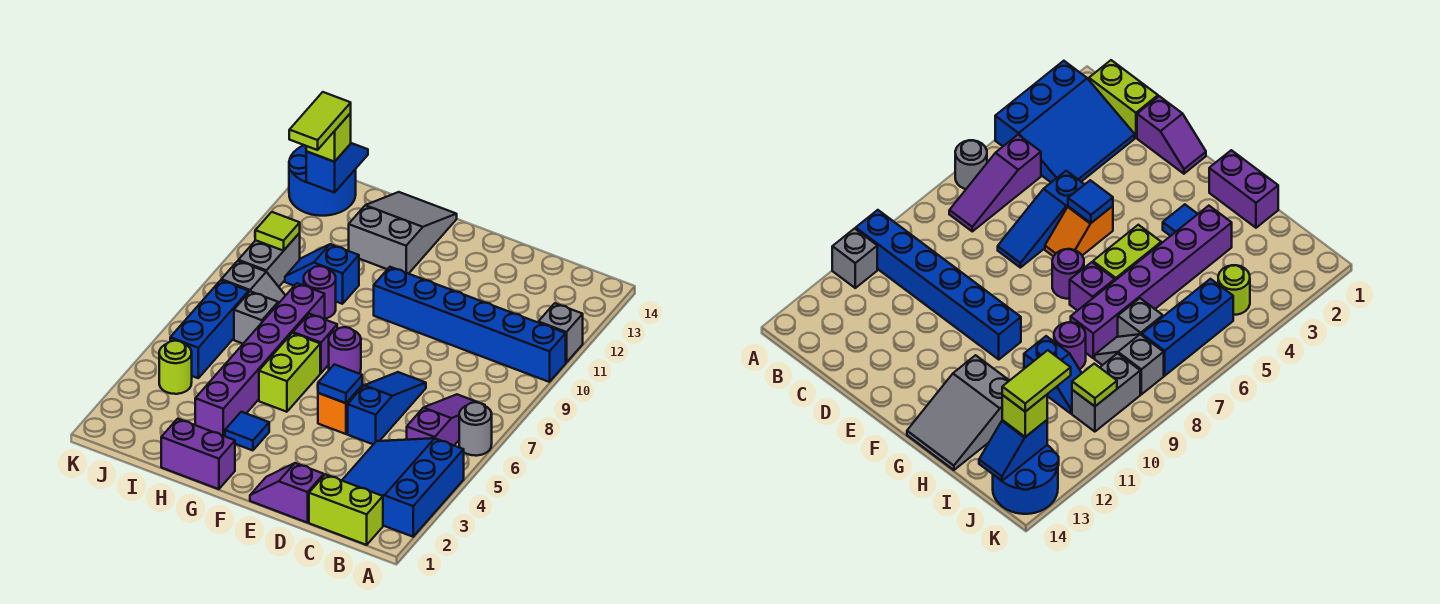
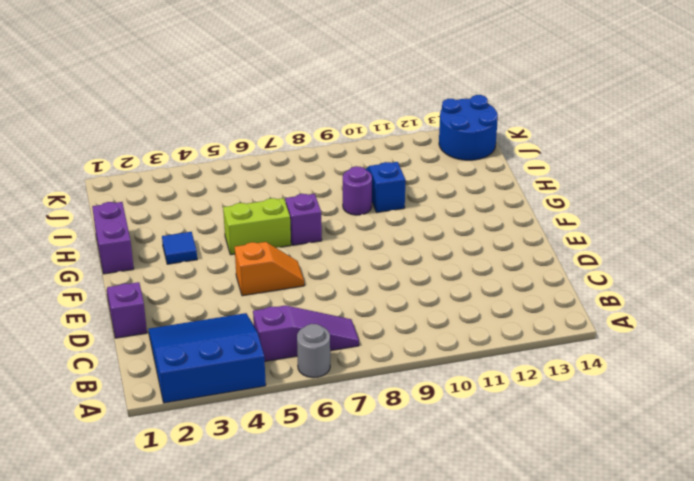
none -> blue brick A10:F10 level 1
none -> grey brick A11 level 1
none -> lime brick B1:C1 level 1

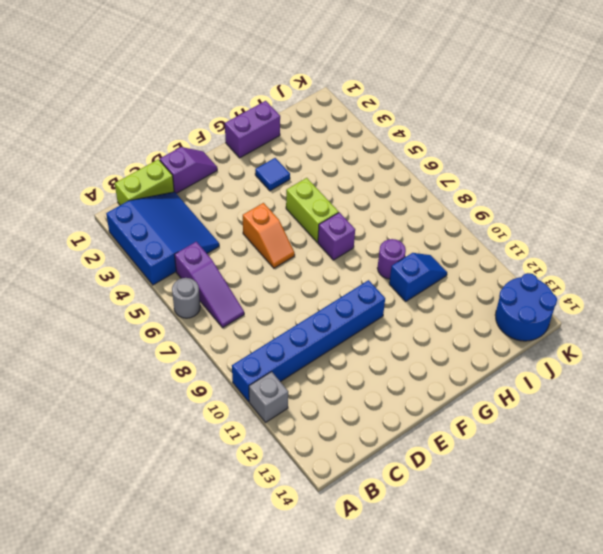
none -> blue slope D5:D7 level 1 top 5
none -> purple round brick F7 level 1
none -> grey slope G12:H14 level 1 top 12

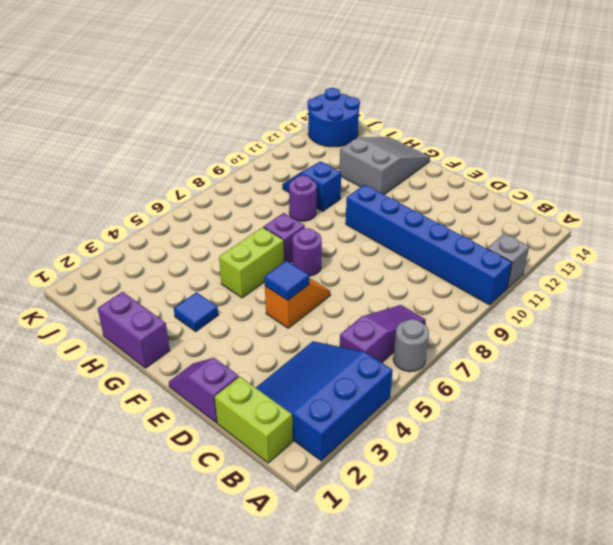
none -> blue slope D5:D7 level 1 top 5
none -> purple brick H3:H8 level 1
none -> grey brick I7 level 1

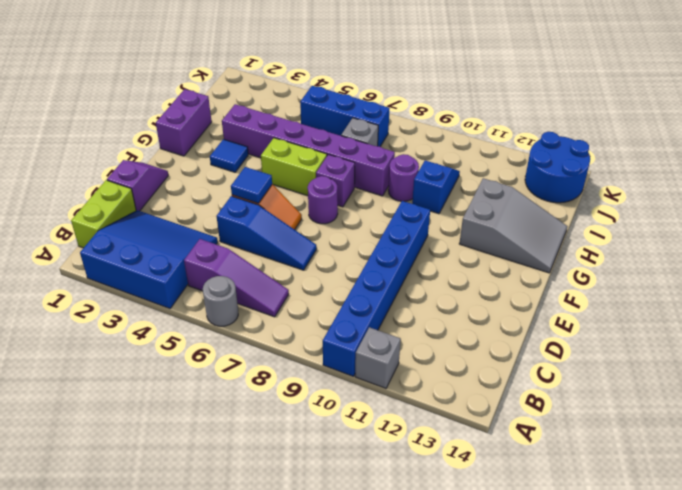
none -> grey slope I8:J8 level 1 top J
none -> lime round brick J4 level 1
none -> grey brick J9:J10 level 1

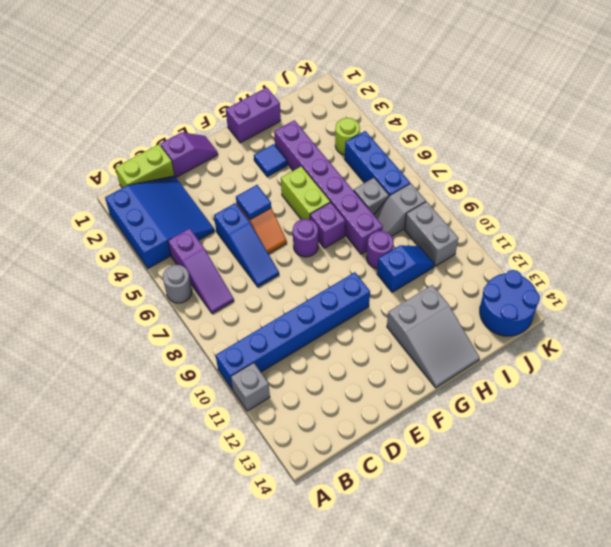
none -> lime tile J10 level 2
none -> blue slope J13:J14 level 2 top 13
none -> lime brick J13 level 3

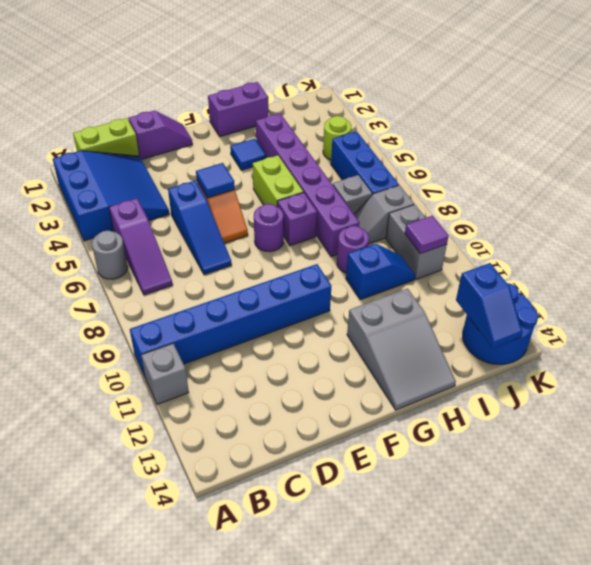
purple tile J10 level 2 -> lime tile J10 level 2
none -> lime brick J13 level 3
none -> lime tile J12:J13 level 4

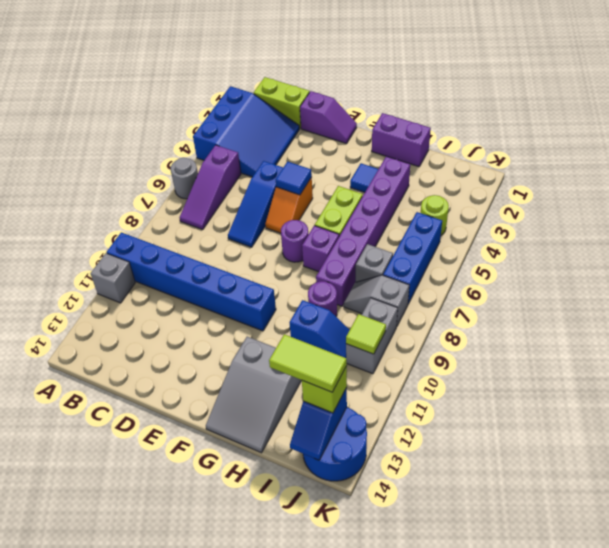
lime tile I13:J13 level 4 -> lime tile J12:J13 level 4

